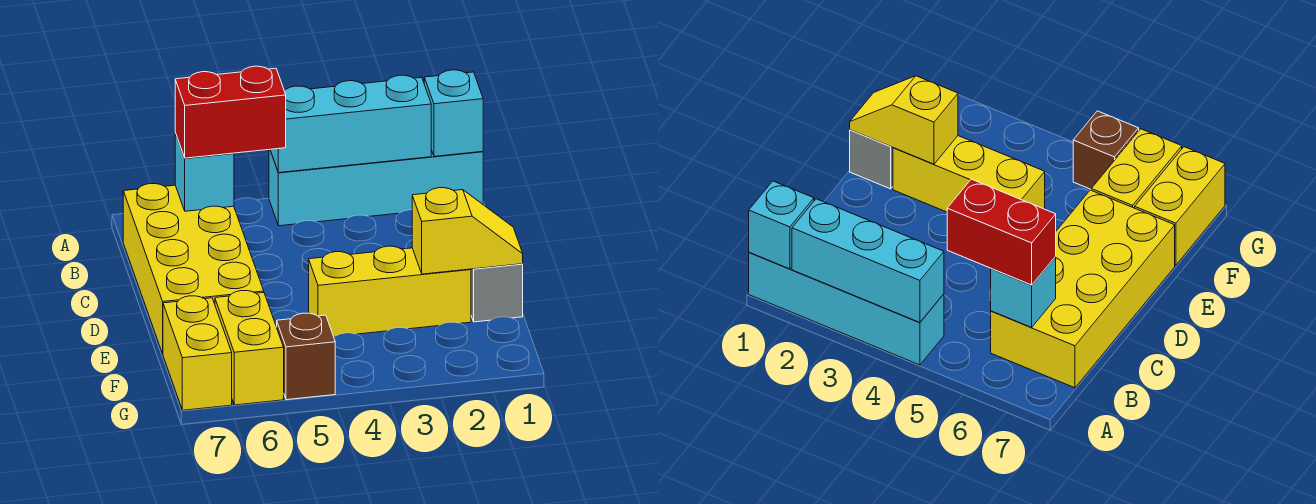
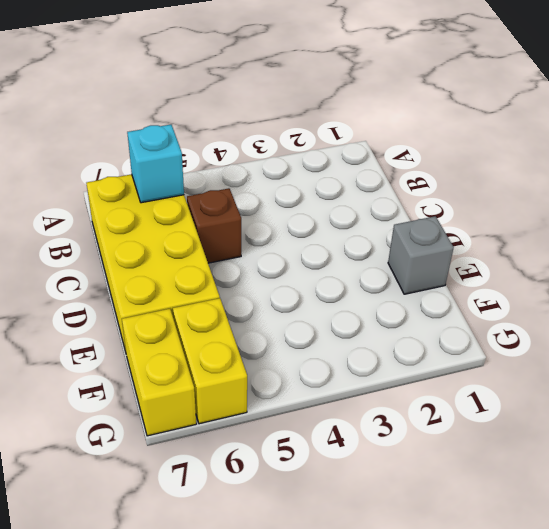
brown brick C5 level 1 -> brown brick G5 level 1
none -> cyan brick A1:A4 level 1
none -> yellow brick E2:E4 level 1
none -> cyan brick A1 level 2

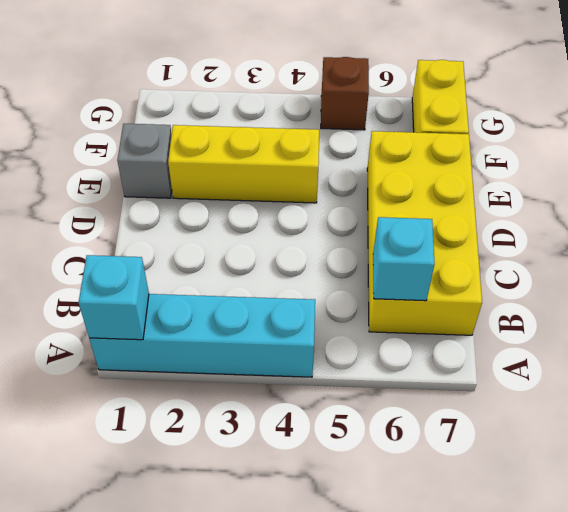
none -> yellow brick F6:G6 level 1
none -> cyan brick A2:A4 level 2
none -> yellow slope E1:E2 level 2 top 2

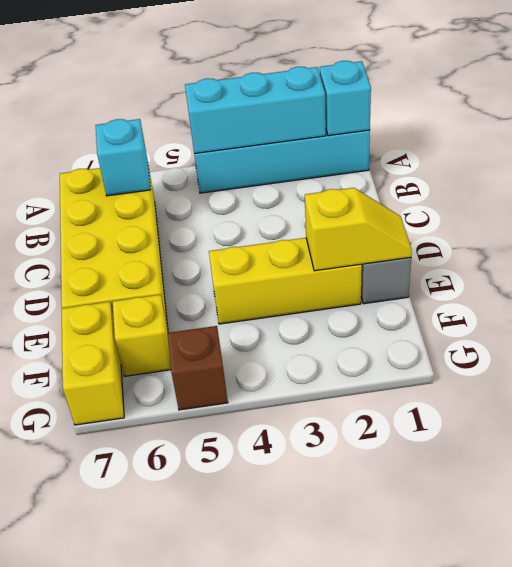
yellow brick F6 level 1 -> yellow brick F6:G6 level 1
none -> red brick B5:B6 level 3

